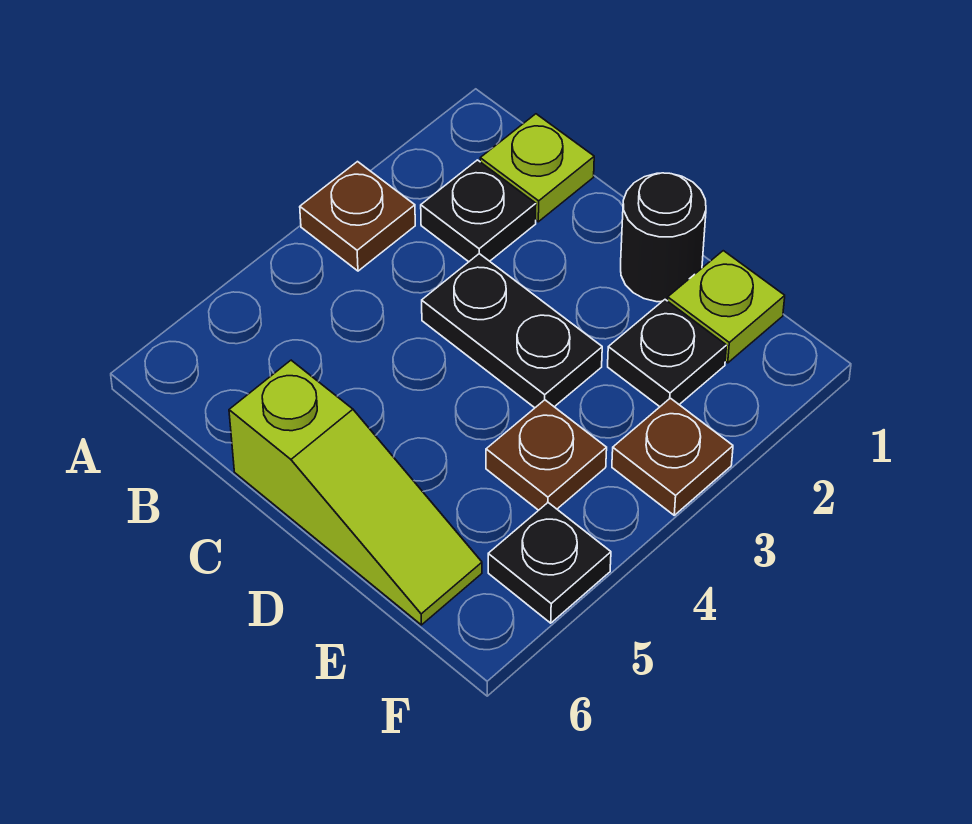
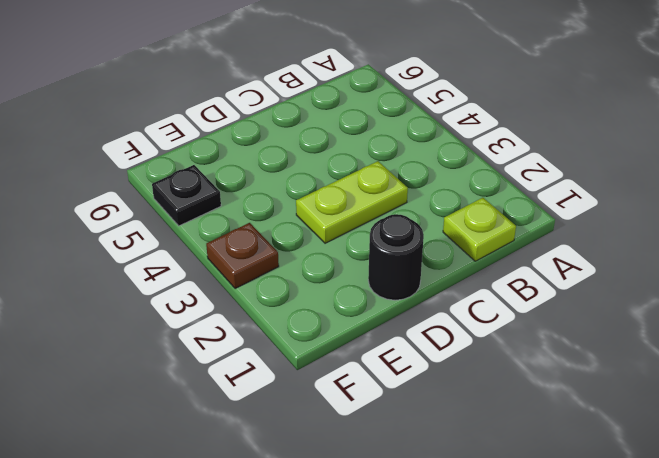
lime plate C3:D3 level 1 -> black plate C3:D3 level 1
none -> brown plate A3 level 1
none -> black plate B2 level 1

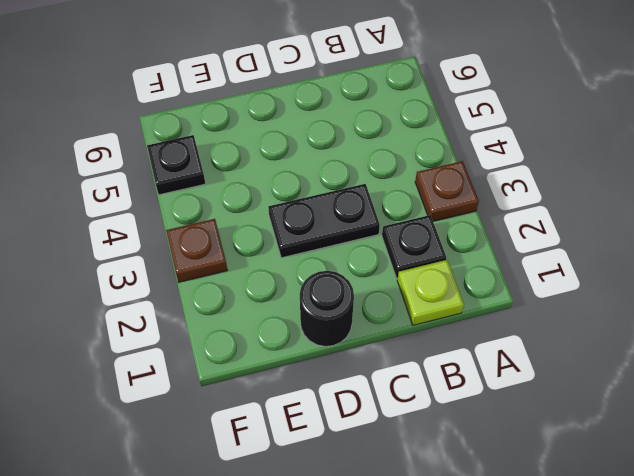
none -> lime slope C6:E6 level 1 top C
none -> lime plate E1 level 1

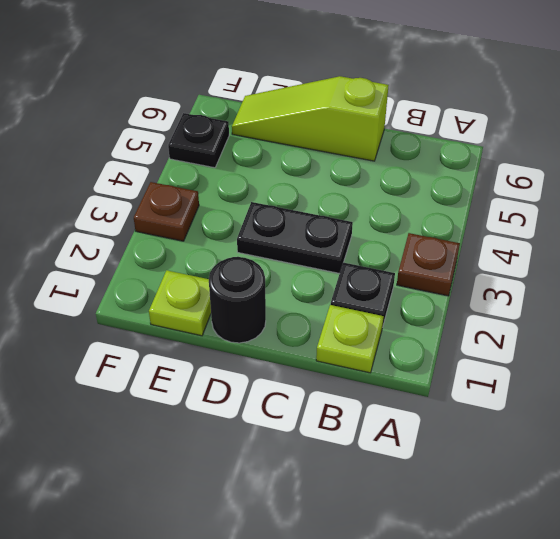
none -> black plate E2 level 1
none -> brown plate E4 level 1

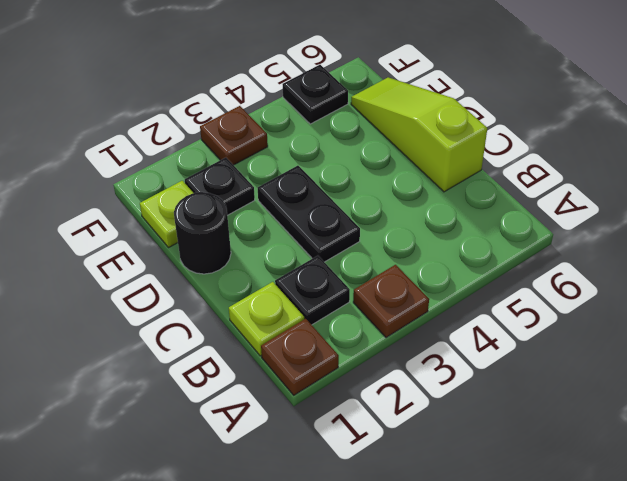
brown plate A1 level 1 -> brown plate E4 level 1

